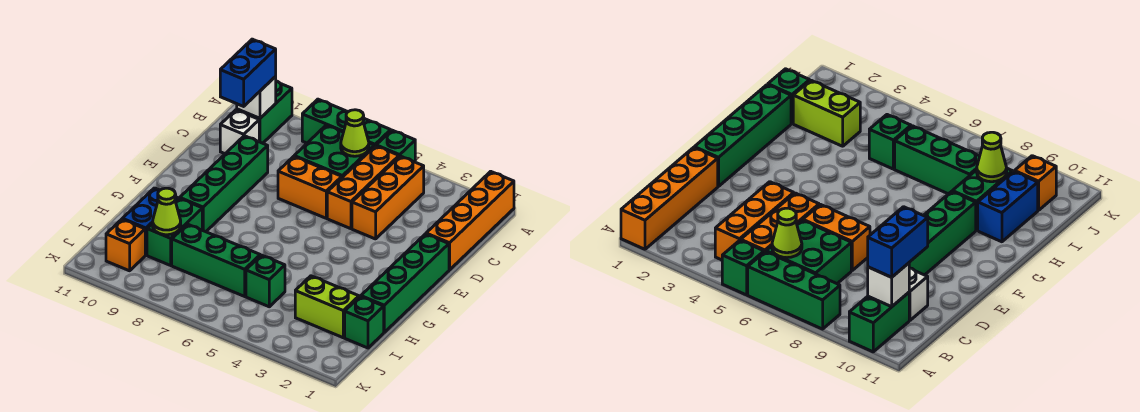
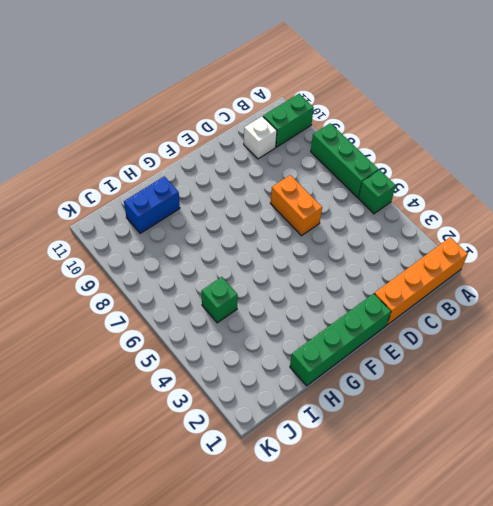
none -> orange brick B4:D4 level 1
none -> orange brick B5:D5 level 1
none -> green brick B6:C7 level 1

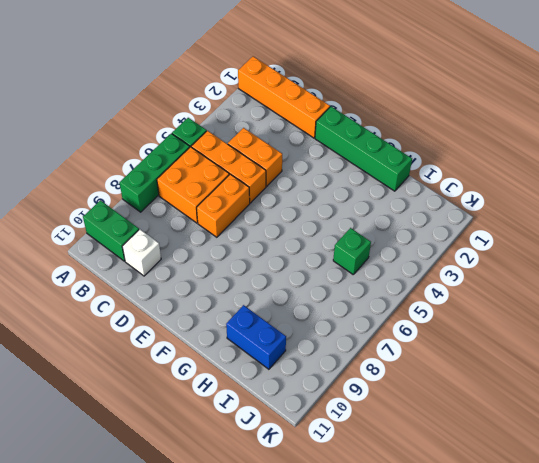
orange brick B6:C7 level 1 -> green brick B6:C7 level 1
orange brick C4:D4 level 1 -> orange brick B4:D4 level 1
none -> green brick D9:G9 level 1
none -> green brick H9:I9 level 1
none -> green brick I1 level 1

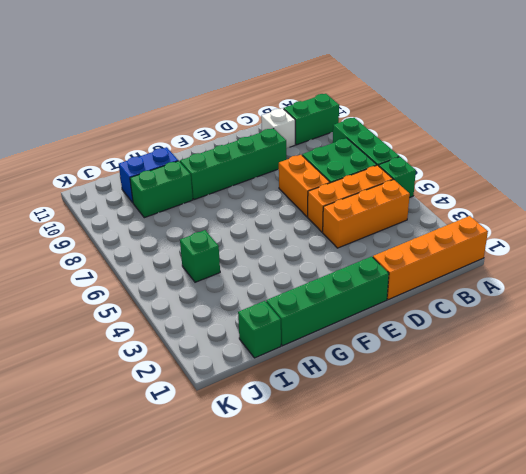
none -> lime brick I2:I3 level 1
none -> green brick I6:I8 level 1
none -> orange brick J10 level 1

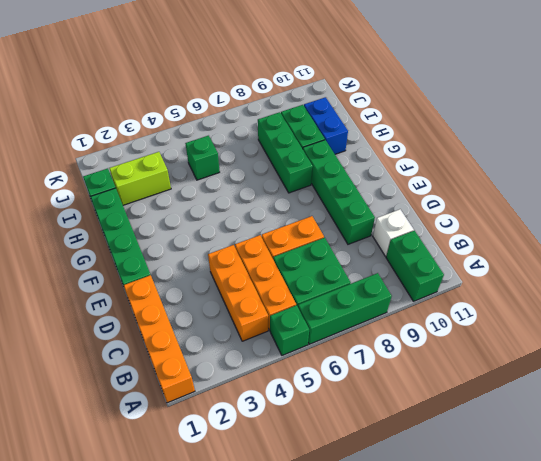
green brick G8:I8 level 1 -> green brick I6:I8 level 1
none -> orange brick J10 level 1
none -> lime cone B6 level 2
none -> white brick B10 level 2

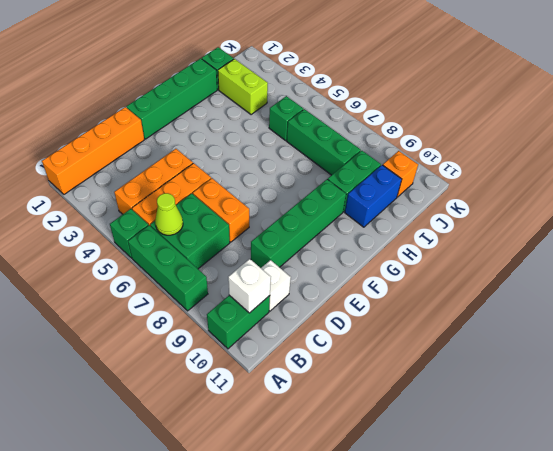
none -> lime cone I9 level 2
none -> blue brick B10:C10 level 3

